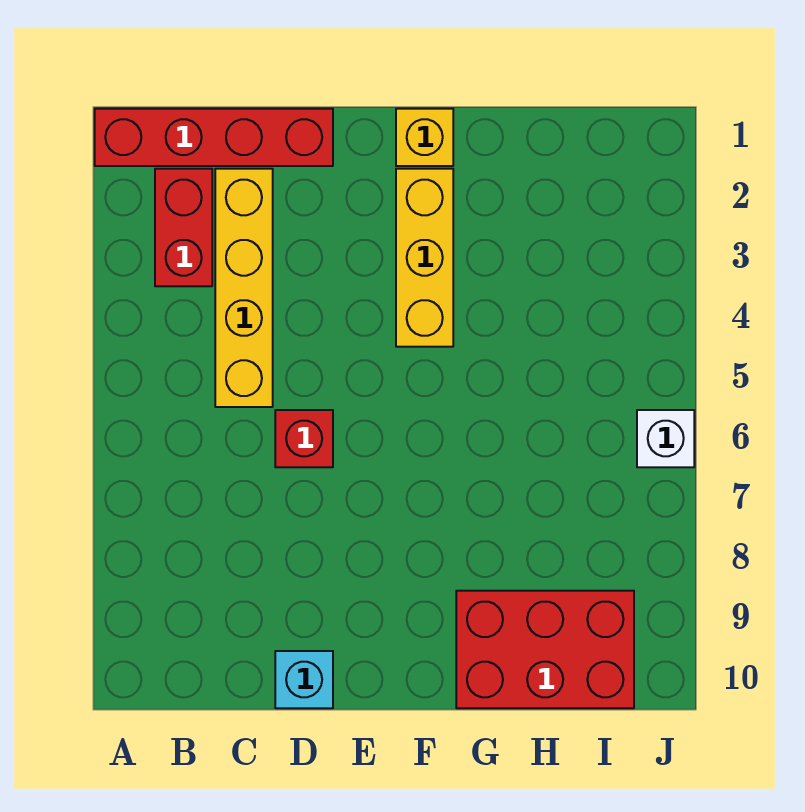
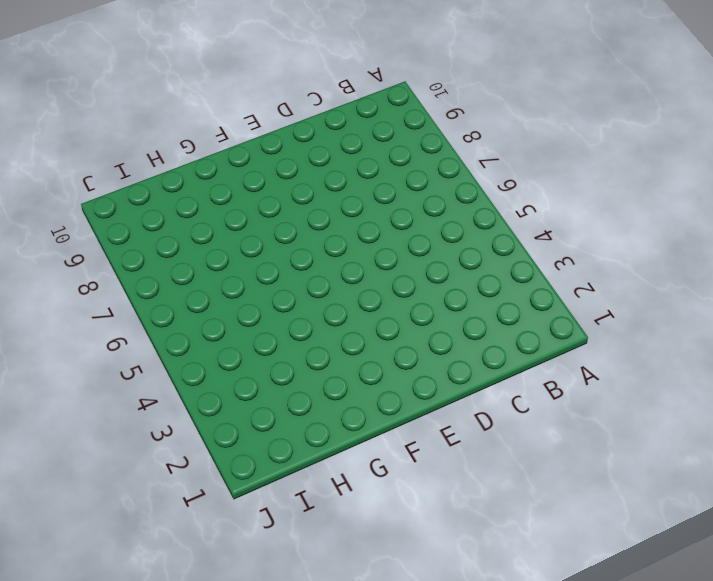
none -> red brick A1:D1 level 1
none -> red brick B2:B3 level 1

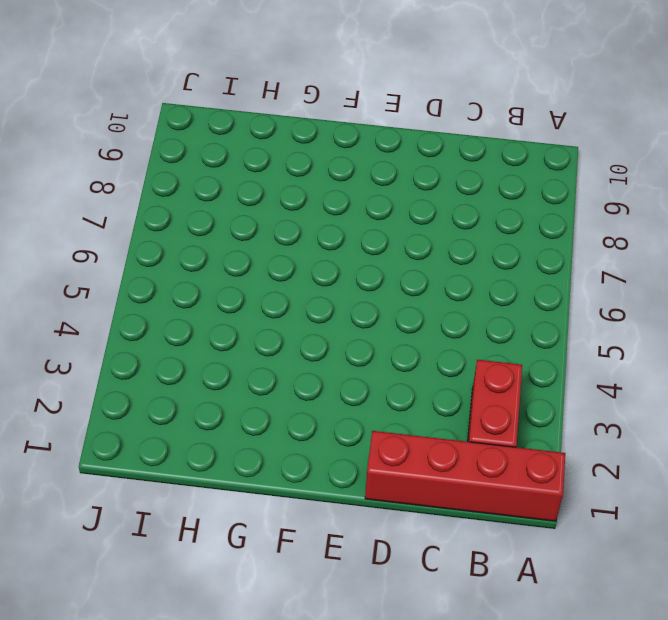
none -> yellow brick C2:C5 level 1
none -> red brick D6 level 1

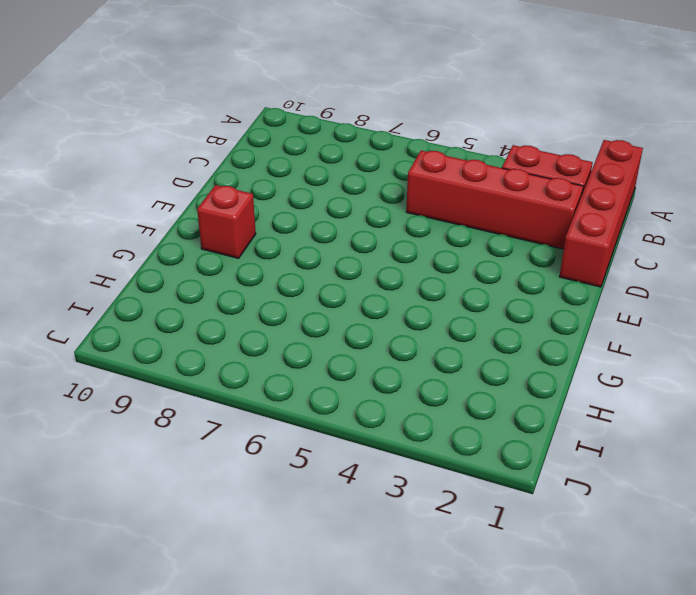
red brick C2:C5 level 1 -> yellow brick C2:C5 level 1
red brick F9 level 1 -> red brick D6 level 1
none -> cyan brick D10 level 1
none -> yellow brick F1 level 1

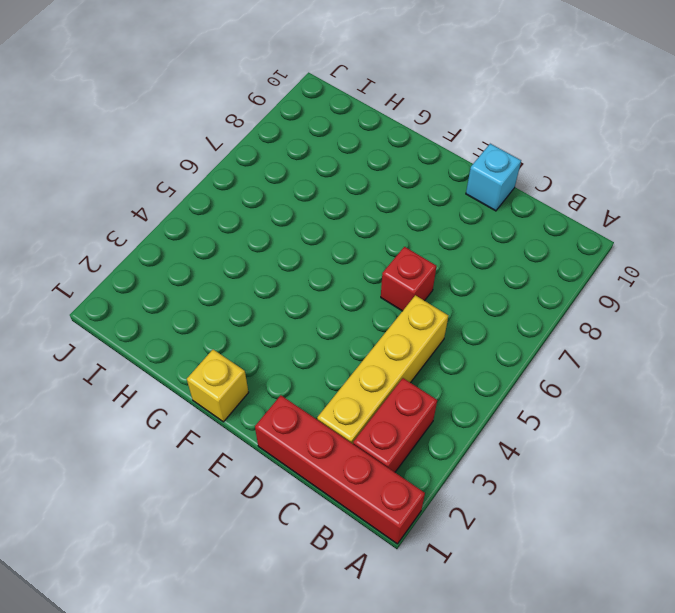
none -> yellow brick F2:F4 level 1
none -> red brick G9:I10 level 1

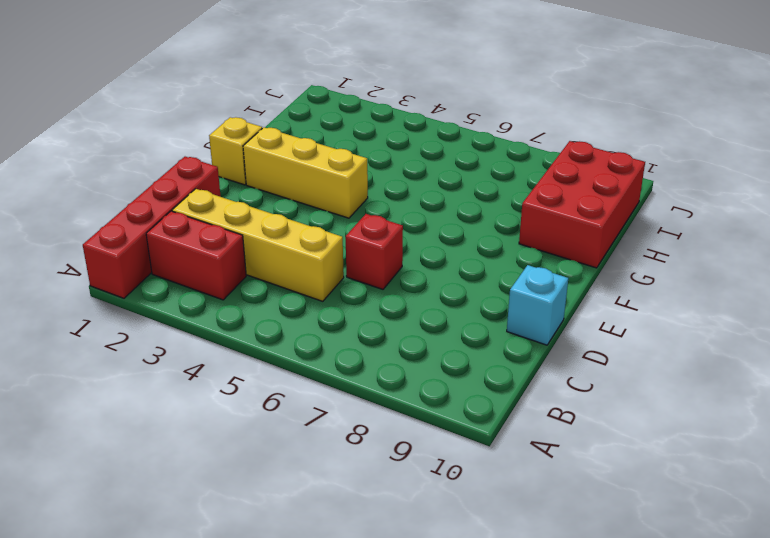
none -> white brick J6 level 1

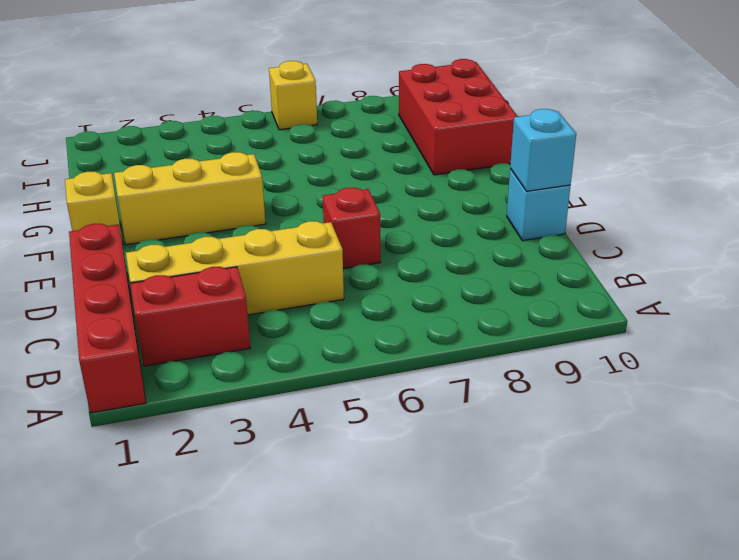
cyan brick D10 level 2 -> none
yellow brick J6 level 1 -> white brick J6 level 1

